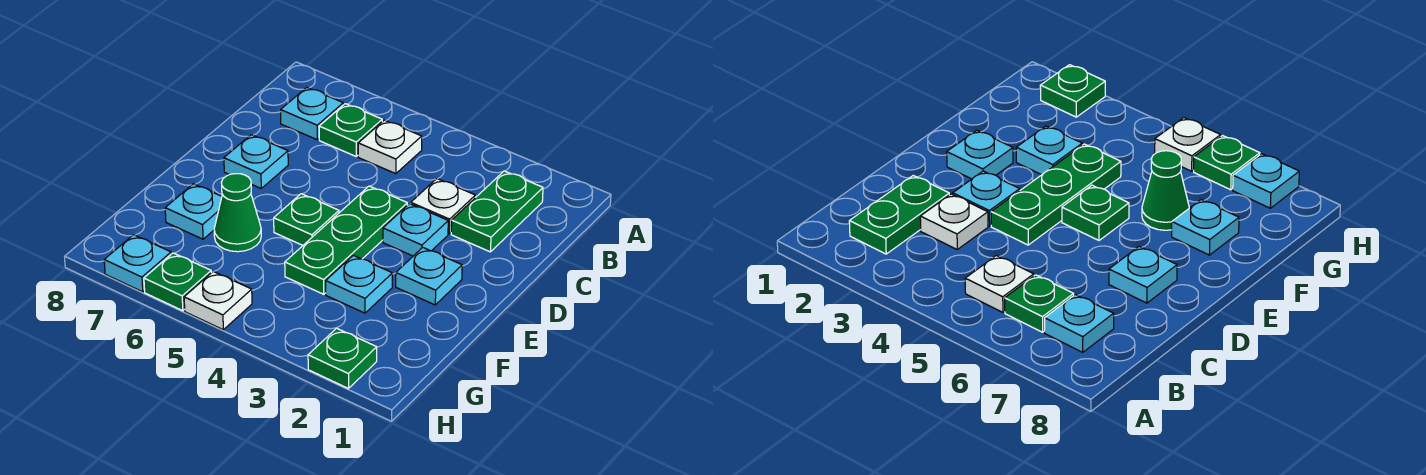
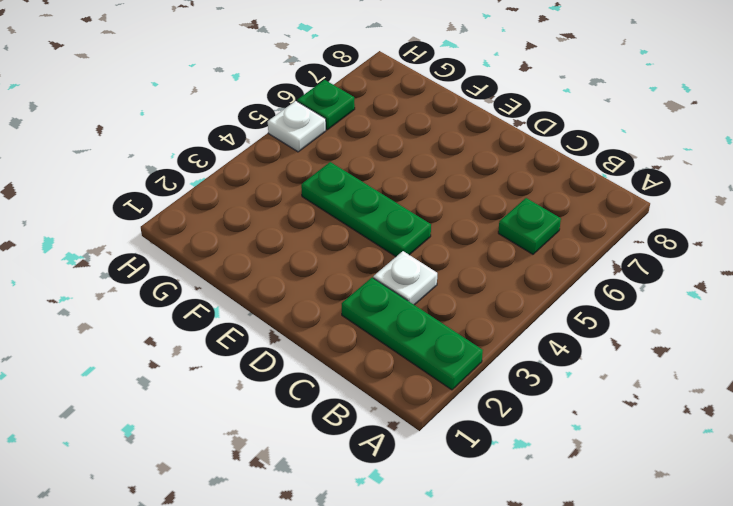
green plate A2:C2 level 1 -> green plate B2:C2 level 1
none -> white plate B5 level 1
none -> cyan plate B7 level 1
none -> cyan plate D3 level 1

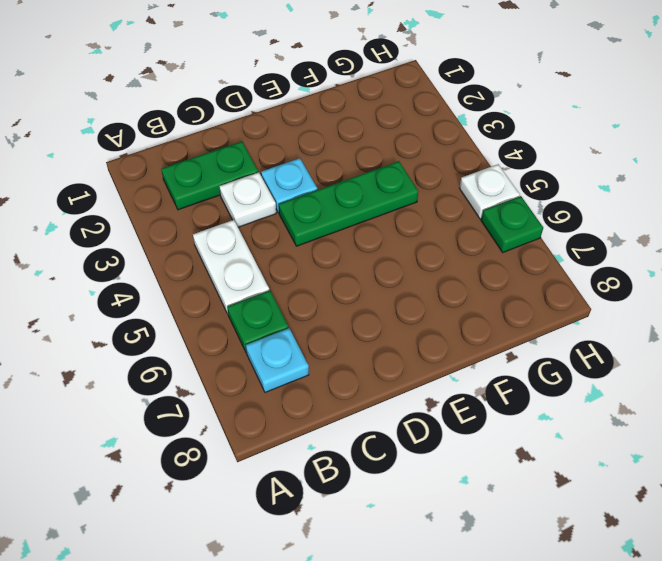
white plate B4:B5 level 1 -> white plate B5 level 1
none -> cyan plate D7 level 1
none -> cyan plate E2 level 1
none -> green plate E5 level 1

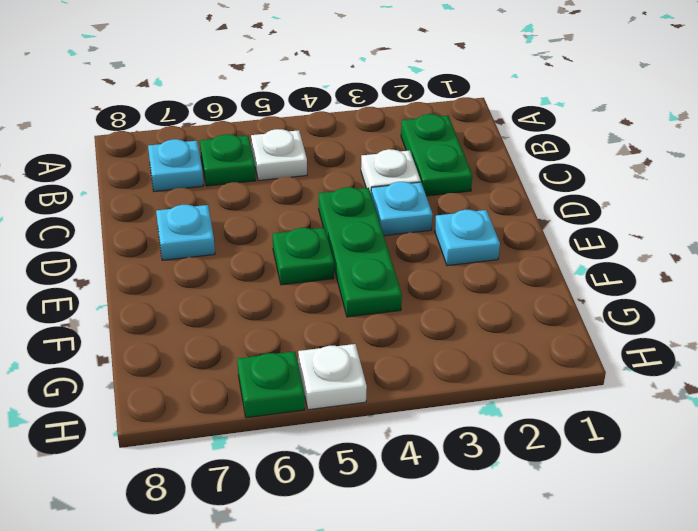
none -> cyan plate F3 level 1
none -> green cone F6 level 1
none -> cyan plate F7 level 1

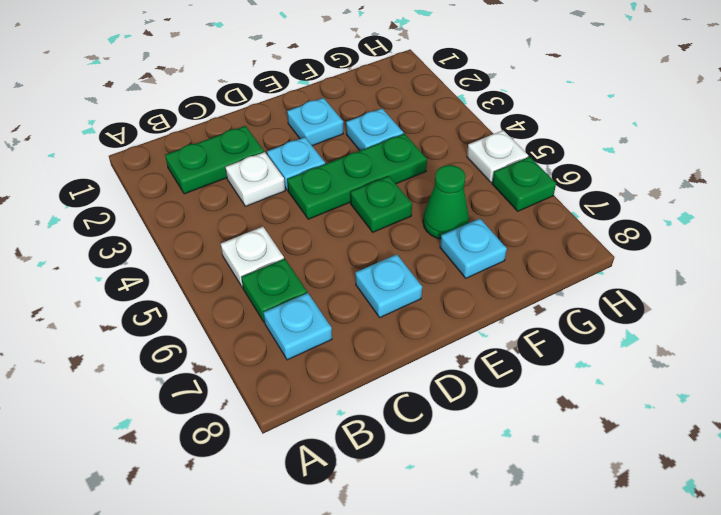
none -> green plate H2 level 1
none -> cyan plate H7 level 1

